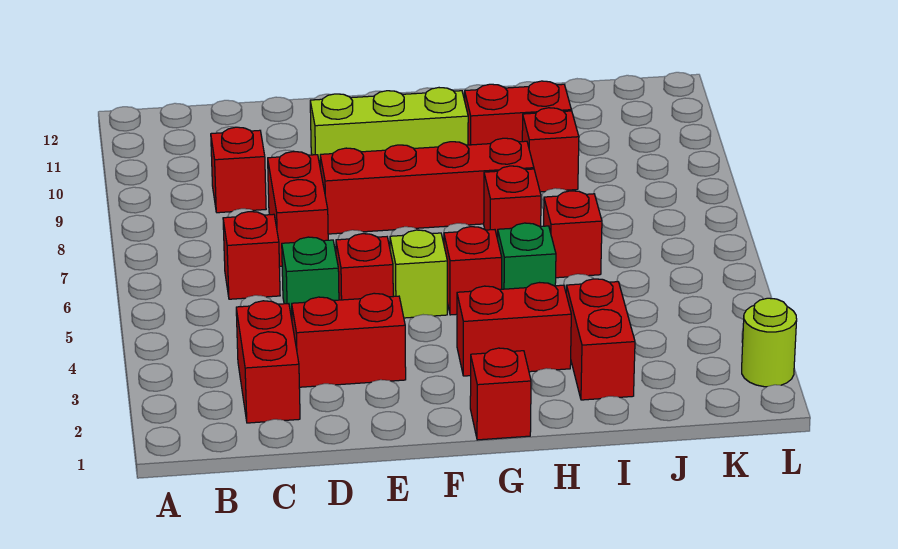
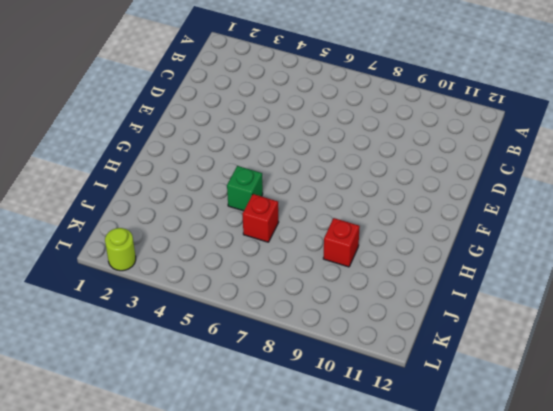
none -> red brick C2:C3 level 1
none -> red brick C6 level 1
none -> red brick C9 level 1

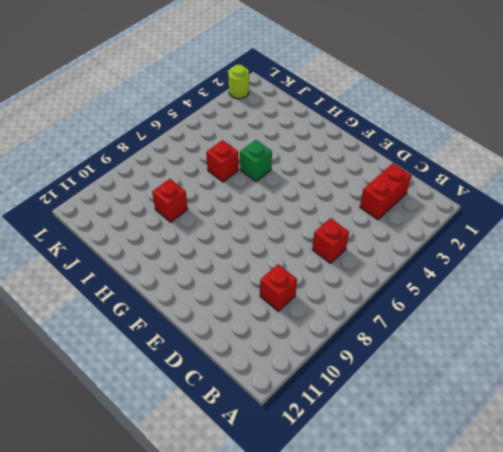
none -> red brick D3:E3 level 1
none -> green brick D5 level 1
none -> red brick D7:D8 level 1

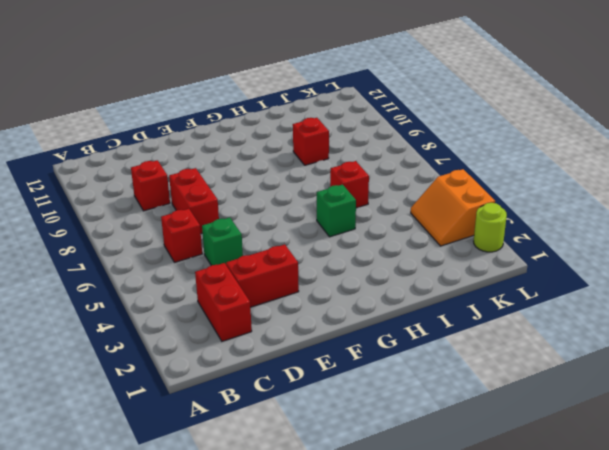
orange slope K3:L4 level 1 top L -> none
none -> red brick E5 level 1
none -> red brick E8:H8 level 1
none -> lime brick E10:G10 level 1

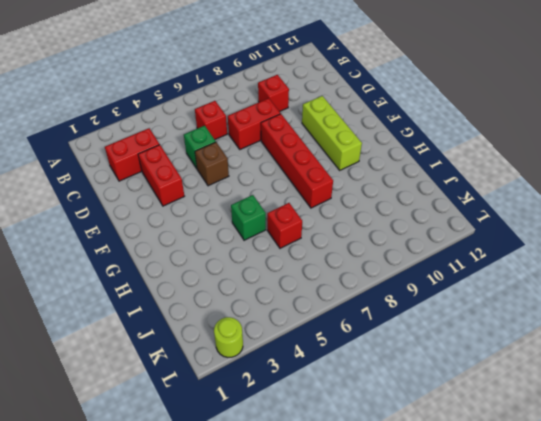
brown brick E5 level 1 -> red brick E5 level 1
none -> lime brick F5 level 1
none -> red brick G1 level 1
none -> red brick G3:H3 level 1

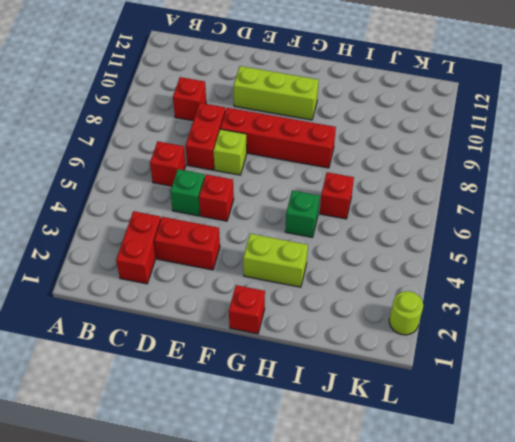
lime brick E7 level 1 -> lime brick F5 level 1
lime brick G3:H3 level 1 -> red brick G3:H3 level 1
none -> red brick G5 level 1
none -> red brick H7 level 1
none -> red brick H10:I10 level 1

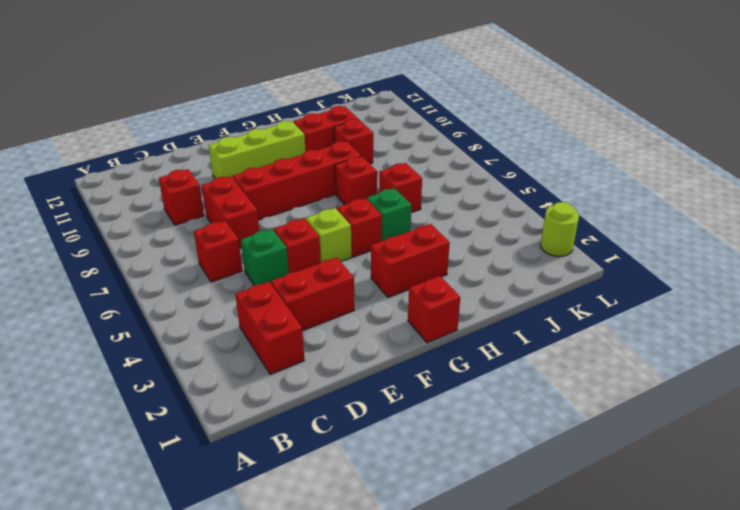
none -> red brick I2:I3 level 1

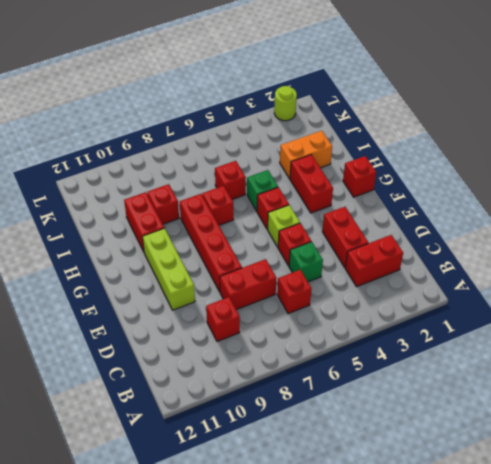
orange brick I2:I3 level 1 -> red brick I2:I3 level 1

